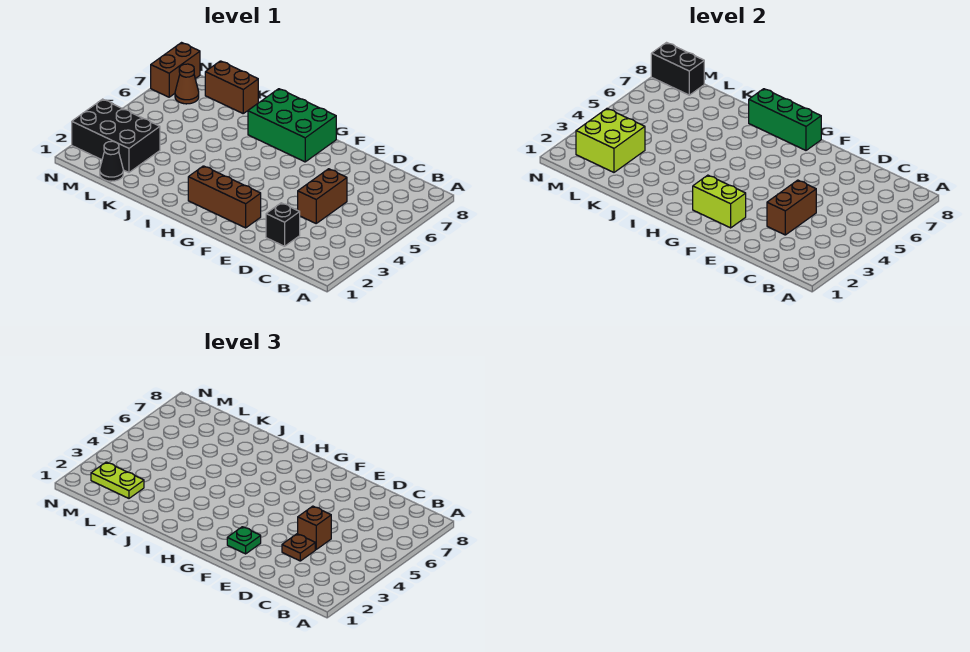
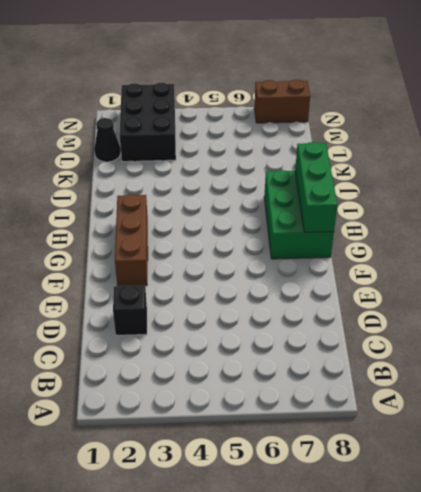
none -> brown brick D4:D5 level 1
none -> brown brick K8:L8 level 1
none -> brown cone M7 level 1

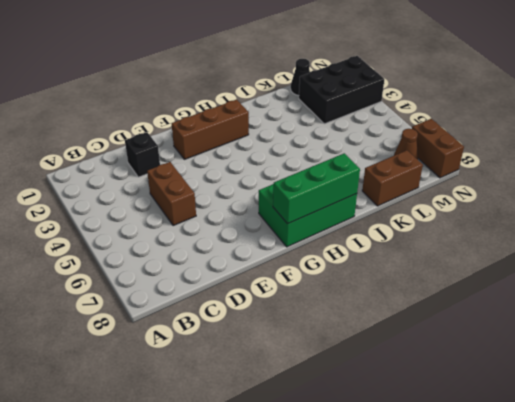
none -> brown brick D3:D4 level 2
none -> lime brick F2:G2 level 2
none -> lime brick L2:M3 level 2

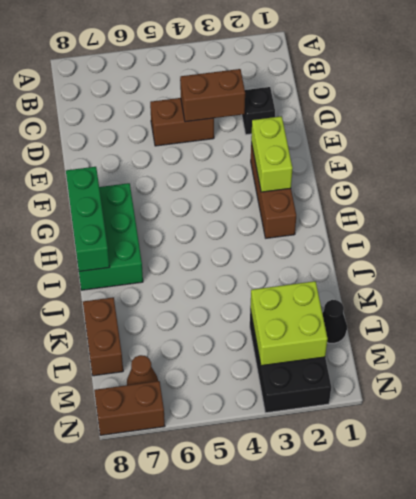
none -> black brick M8:N8 level 2
none -> brown plate D3 level 3
none -> brown brick D4 level 3

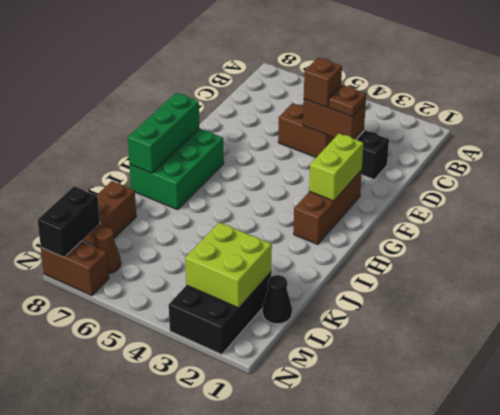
none -> green plate F2 level 3
none -> lime plate L2:M2 level 3

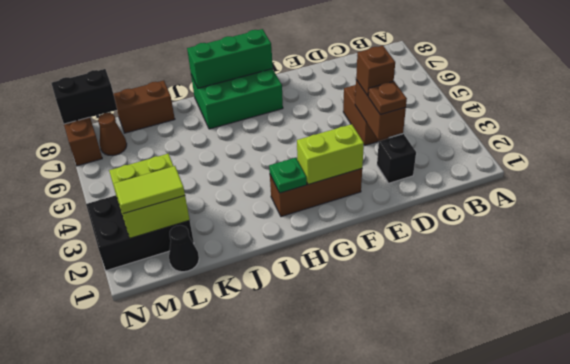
green plate H2 level 2 -> green plate F2 level 3
lime tile L2:M2 level 3 -> lime plate L2:M2 level 3

